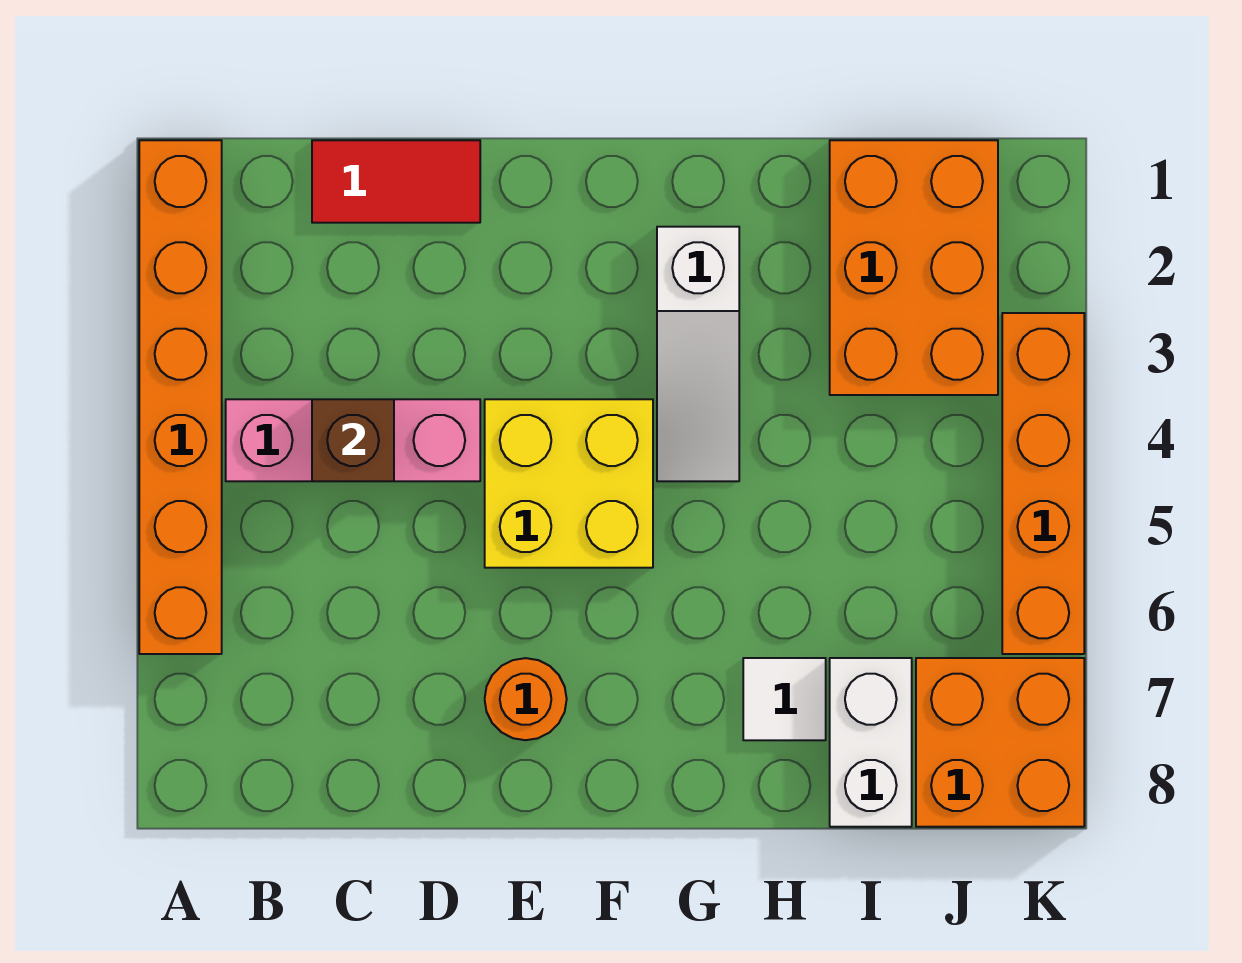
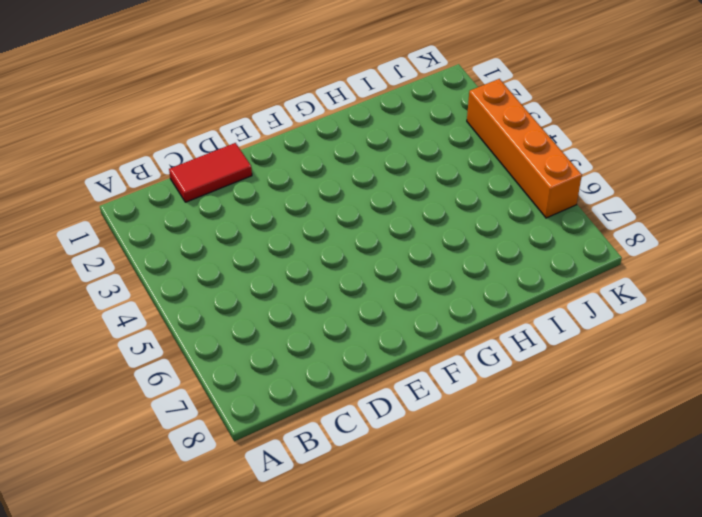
none -> orange brick A1:A6 level 1
none -> pink brick B4:D4 level 1
none -> yellow brick E4:F5 level 1

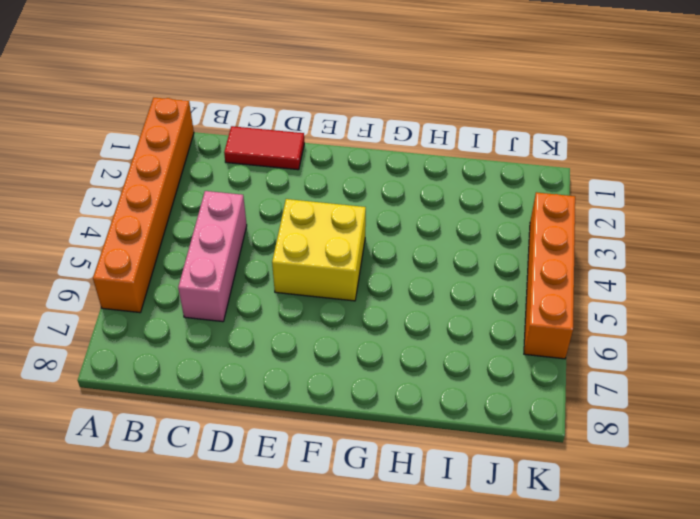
pink brick C4:C6 level 1 -> pink brick B4:D4 level 1
none -> orange round brick E7 level 1
none -> white slope G2:G4 level 1 top 2
none -> white tile H7 level 1

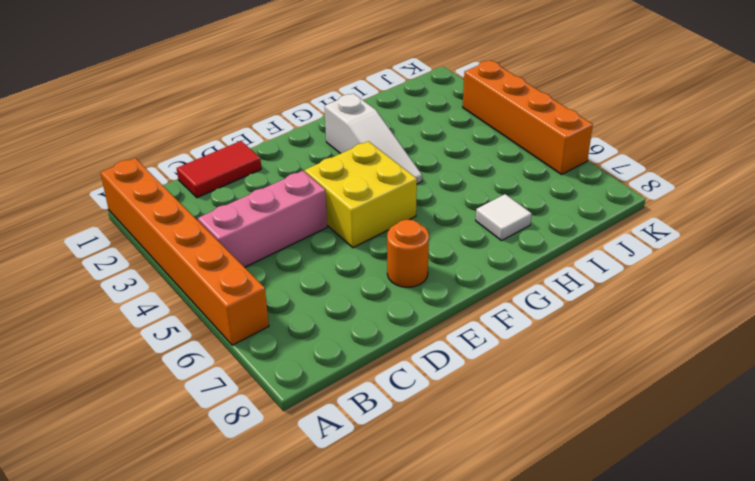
none -> orange brick I1:J3 level 1
none -> white brick I7:I8 level 1
none -> orange brick J7:K8 level 1

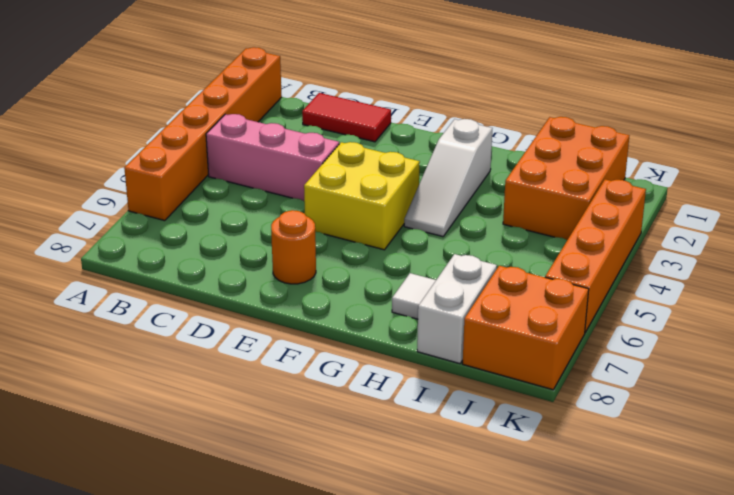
none -> brown brick C4 level 2

